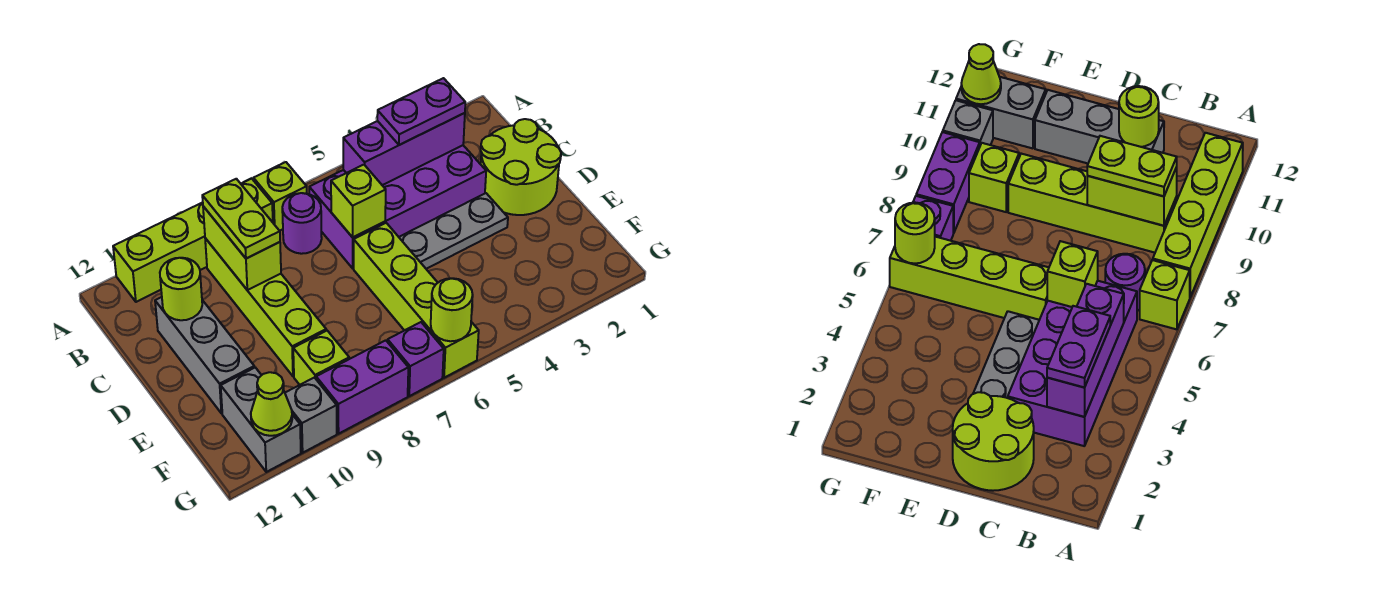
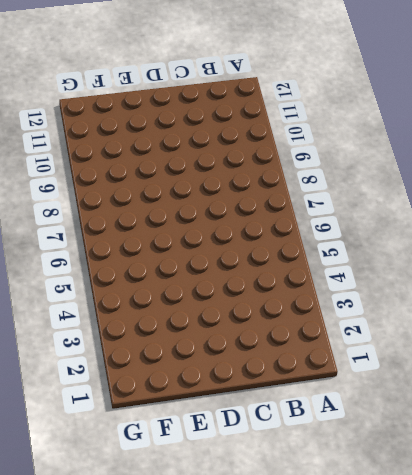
none -> lime brick A7 level 1
none -> lime brick A8:A11 level 1
none -> purple brick B3:C6 level 1

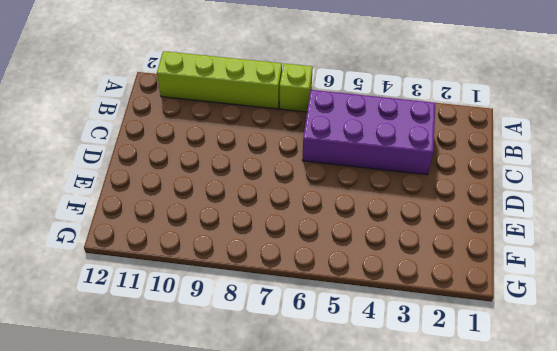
none -> purple round brick B7 level 1
none -> lime brick B9:E9 level 1
none -> lime round brick C1:D2 level 1

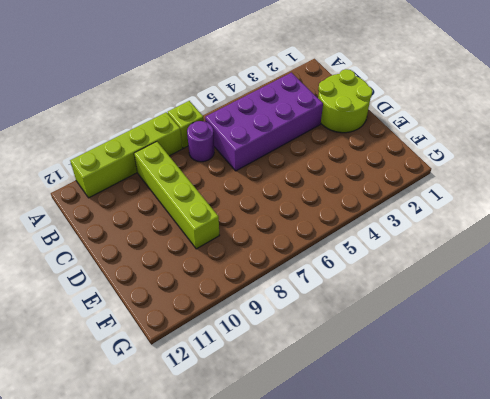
none -> grey brick C11:E11 level 1
none -> grey plate D3:D5 level 1
none -> lime brick D6:G6 level 1

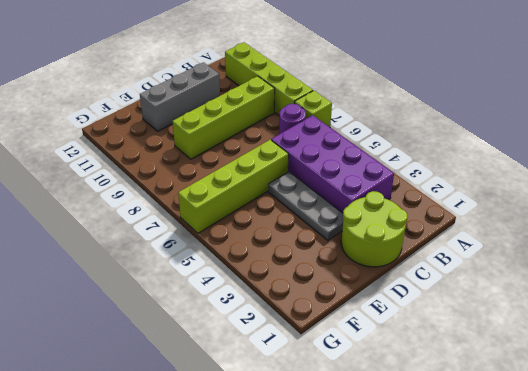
none -> lime brick F9 level 1
none -> grey brick F11:G11 level 1
none -> purple brick G7 level 1

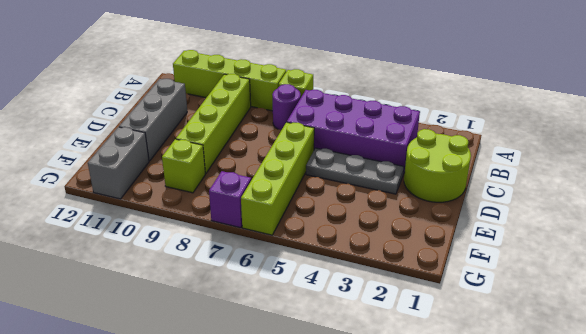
none -> purple brick G8:G9 level 1
none -> grey brick G10 level 1
none -> purple brick B3:B5 level 2

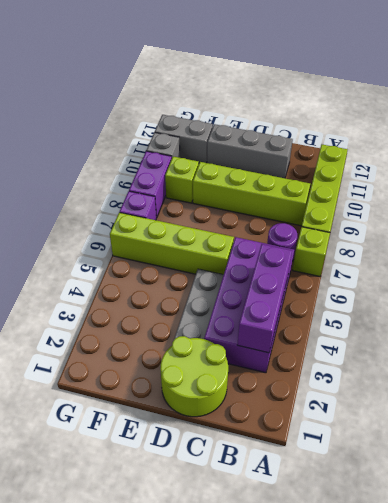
none -> lime brick B9:C9 level 2
none -> lime brick C6 level 2
none -> lime round brick C11 level 2

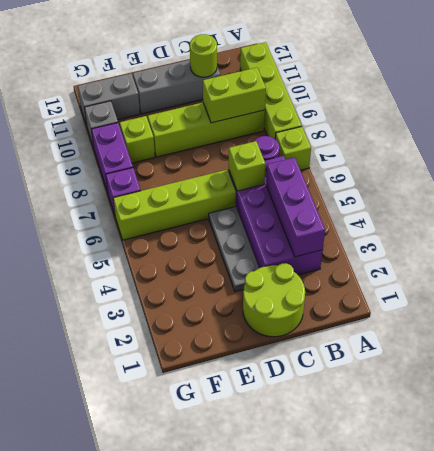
none -> lime round brick G6 level 2
none -> lime cone G11 level 2
none -> purple plate B3:B4 level 3

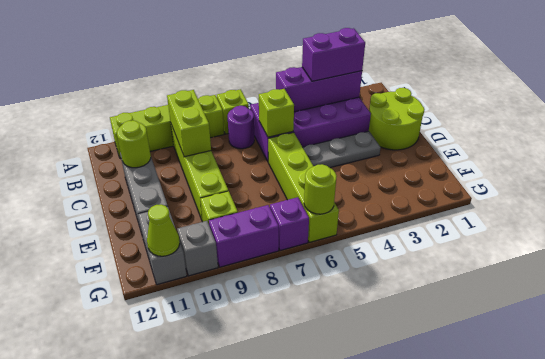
purple brick B3:B4 level 3 -> purple plate B3:B4 level 3
none -> lime plate B9:C9 level 3

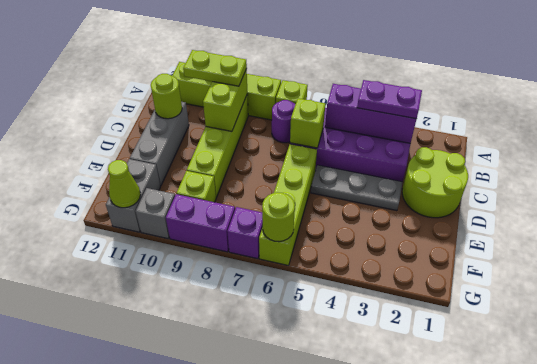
lime plate B9:B10 level 3 -> lime plate B9:C9 level 3

